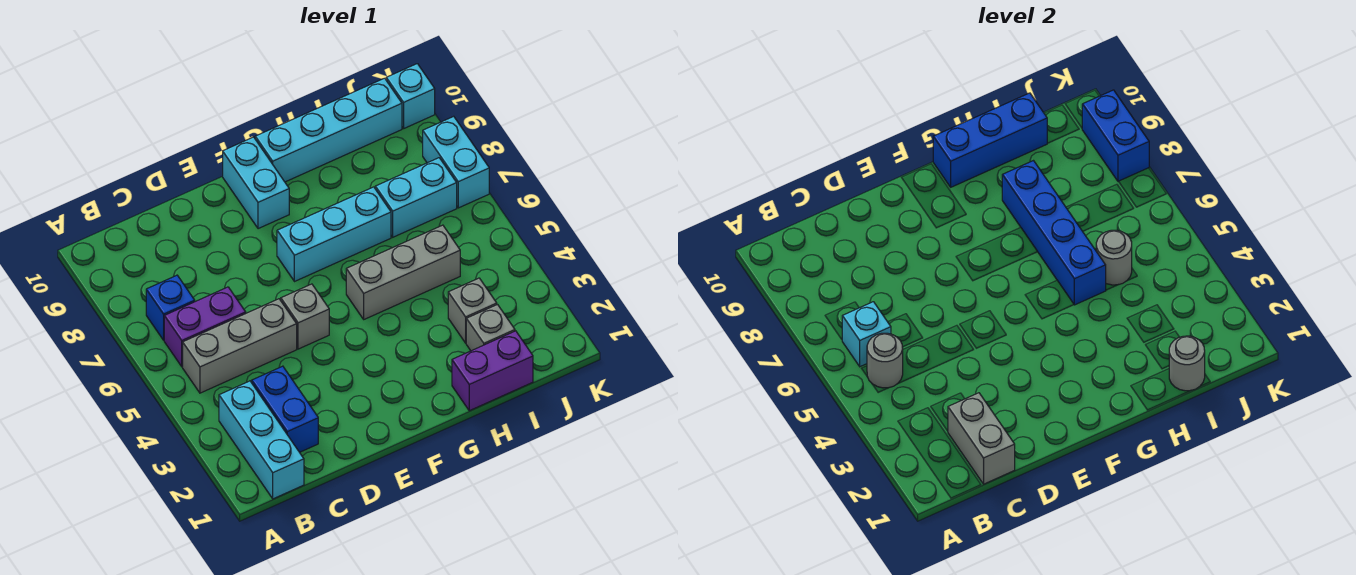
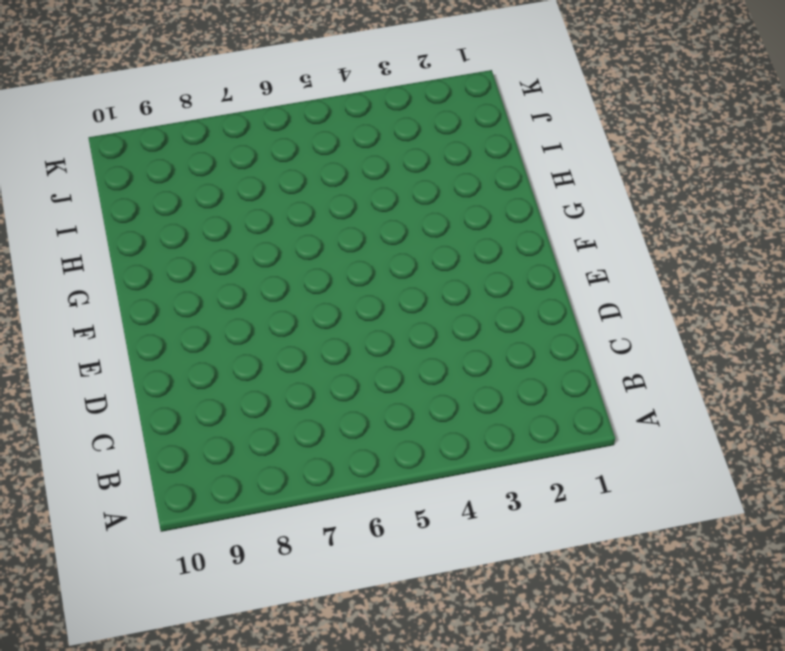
none -> cyan brick B1:B3 level 1
none -> grey brick B5:D5 level 1
none -> purple brick B6:C6 level 1

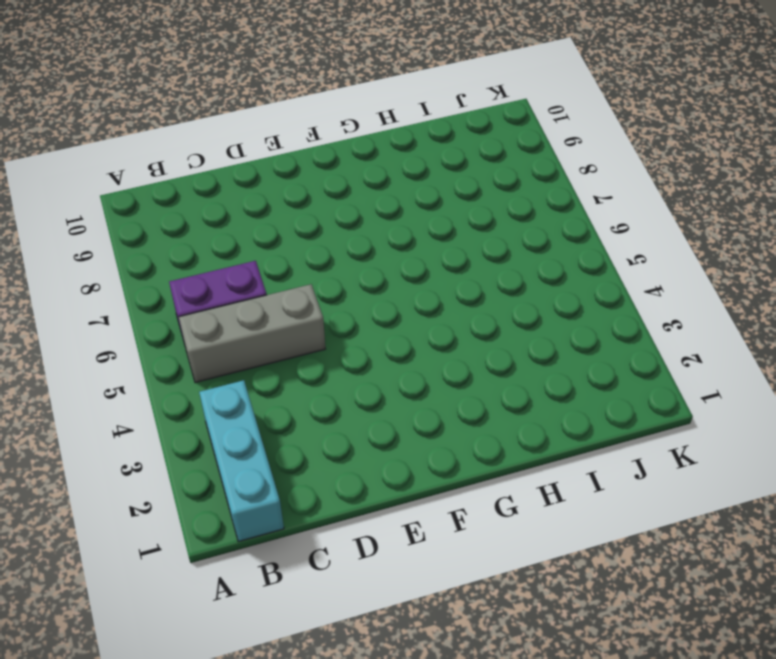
none -> blue brick B7 level 1
none -> blue brick C2:C3 level 1
none -> grey brick E5 level 1

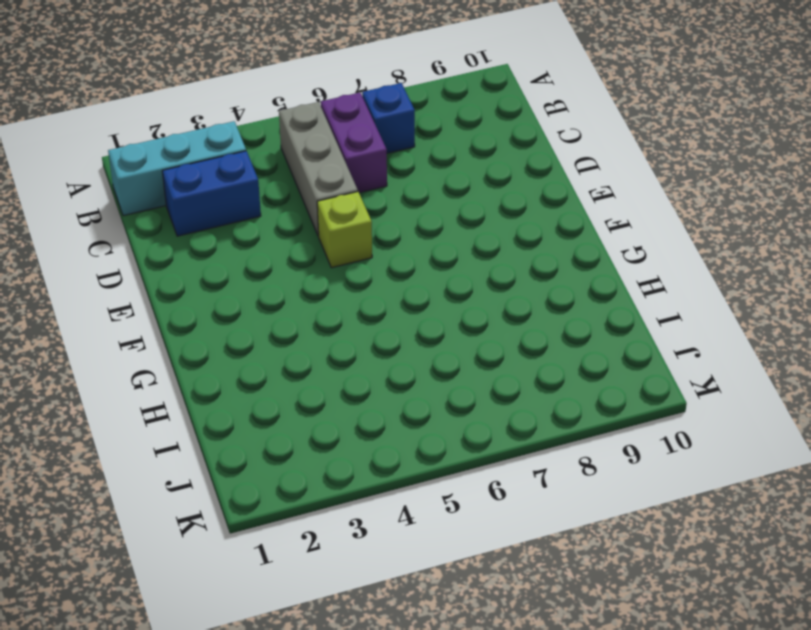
lime brick E5 level 1 -> grey brick E5 level 1
none -> cyan brick F7:H7 level 1
none -> cyan brick F9:F10 level 1
none -> grey brick G5:I5 level 1

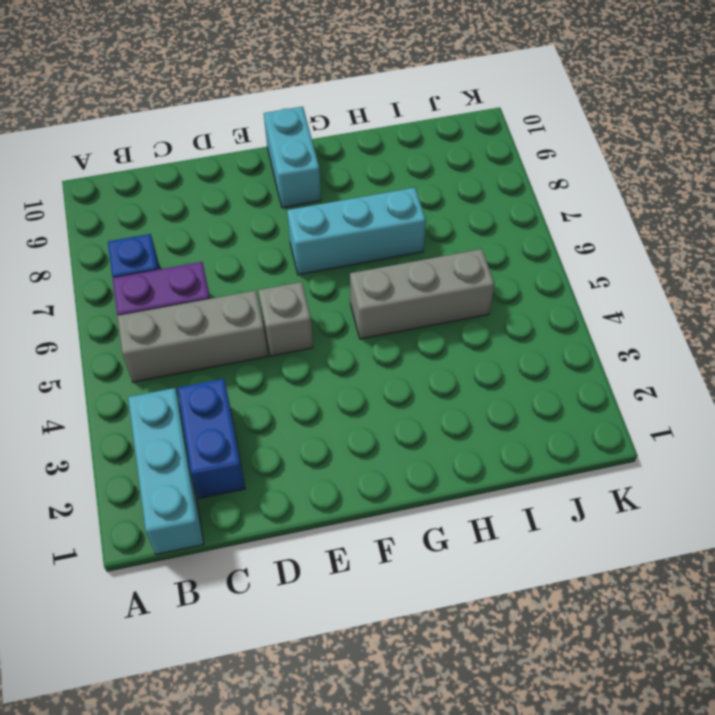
none -> cyan brick G10:J10 level 1
none -> purple brick H1:I1 level 1
none -> grey brick I2 level 1

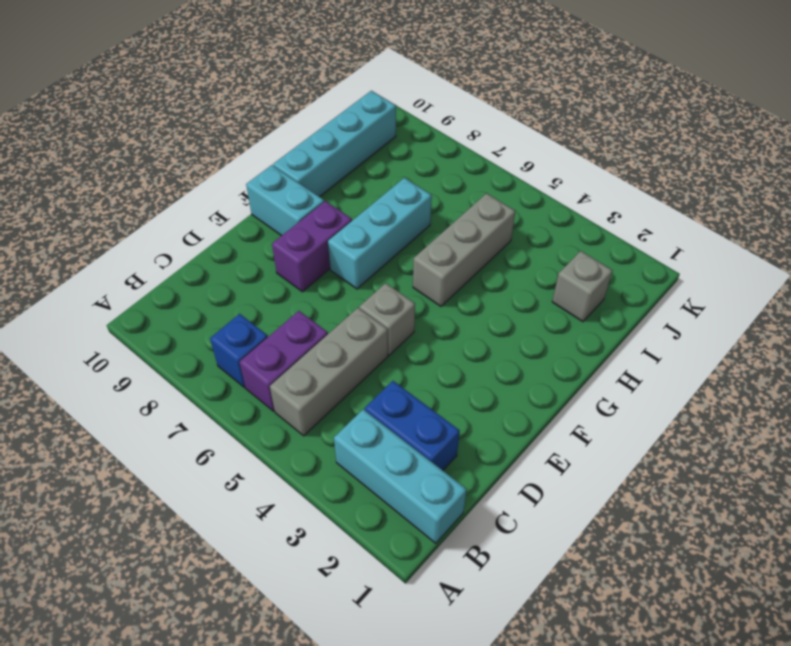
purple brick E8:F8 level 1 -> purple brick H1:I1 level 1
none -> grey brick I3 level 1
none -> cyan brick I7:J7 level 1
none -> cyan brick K7:K8 level 1

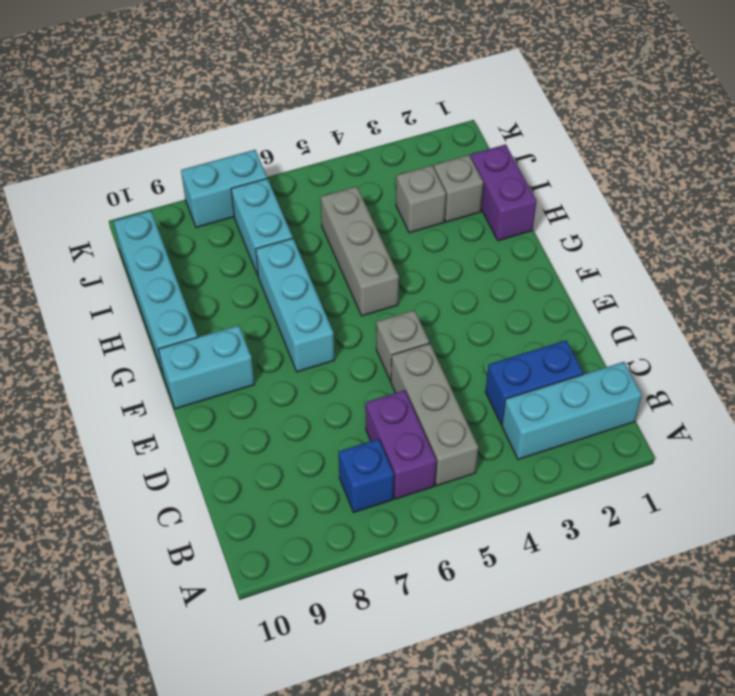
none -> cyan brick K10 level 1
none -> grey round brick B5 level 2
none -> cyan brick B6 level 2

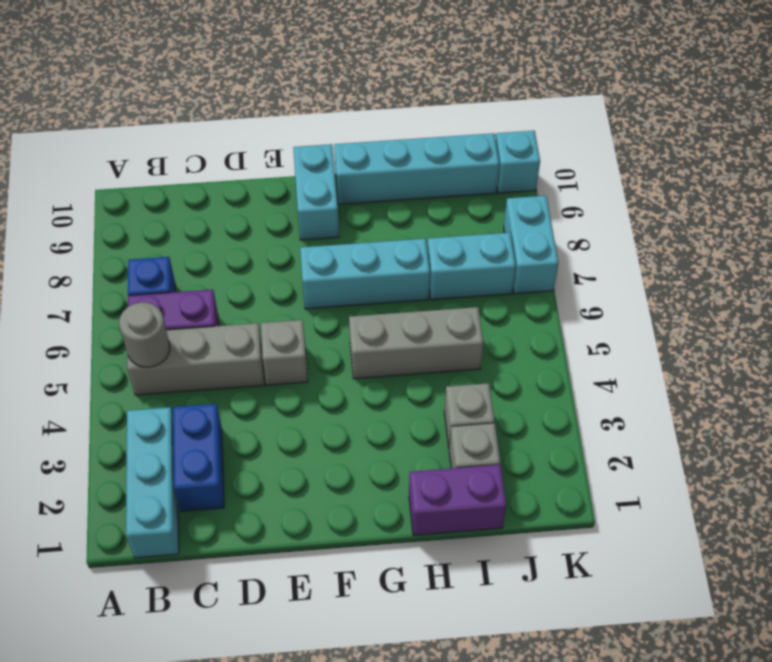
none -> cyan brick B6 level 2
none -> grey brick C1:C2 level 2
none -> blue brick G10:I10 level 2

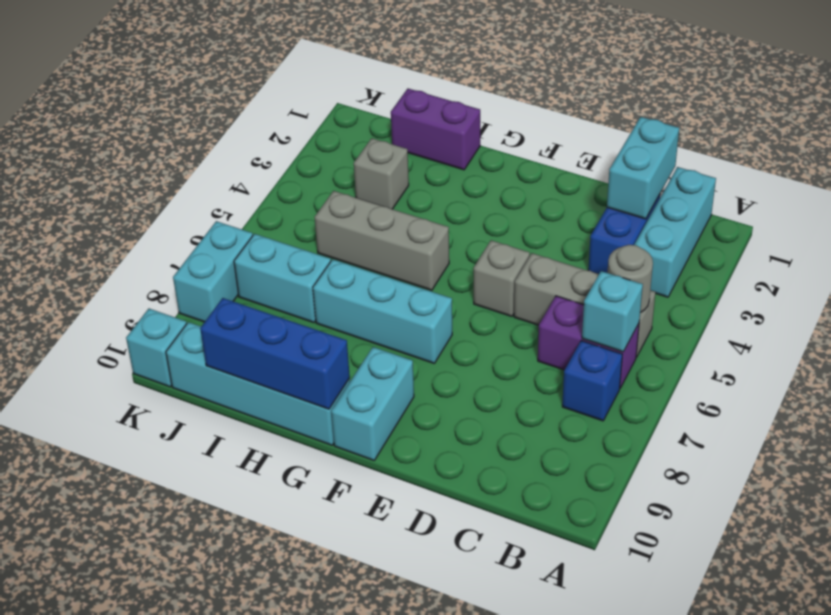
cyan brick C1:C2 level 2 -> grey brick C1:C2 level 2
none -> grey brick I2 level 1
none -> blue brick H5:H8 level 2
none -> grey round brick I1 level 2

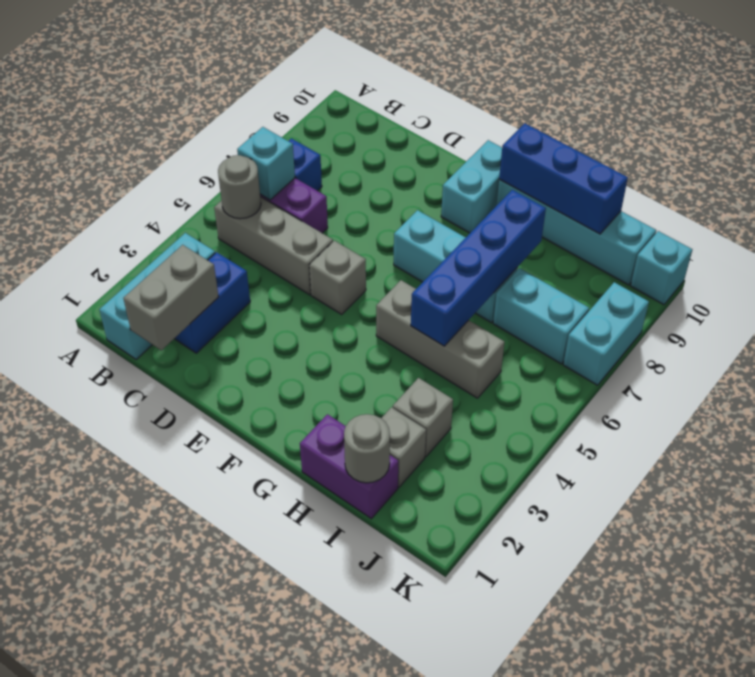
none -> grey round brick I5 level 2
none -> blue brick K8:K9 level 2

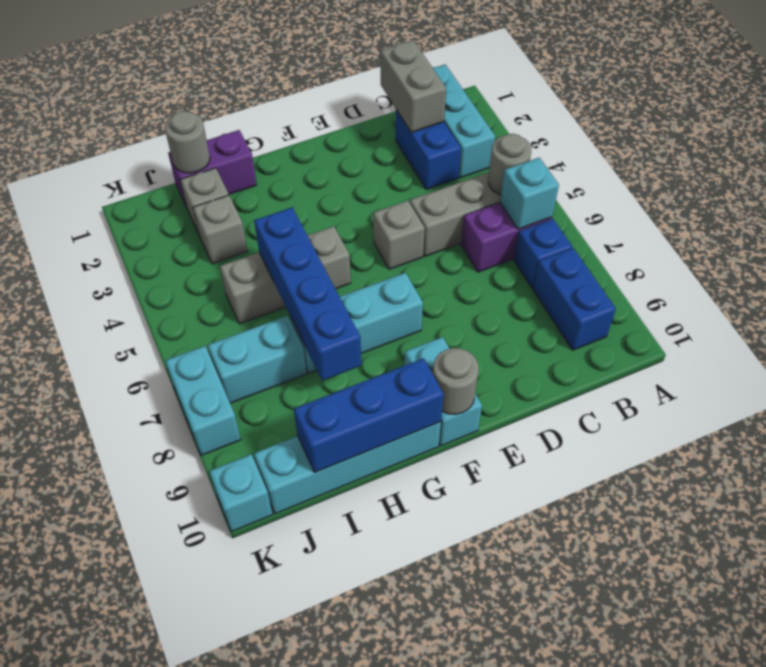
blue brick B8:B9 level 1 -> blue brick K8:K9 level 2
grey round brick F10 level 2 -> grey round brick I5 level 2

